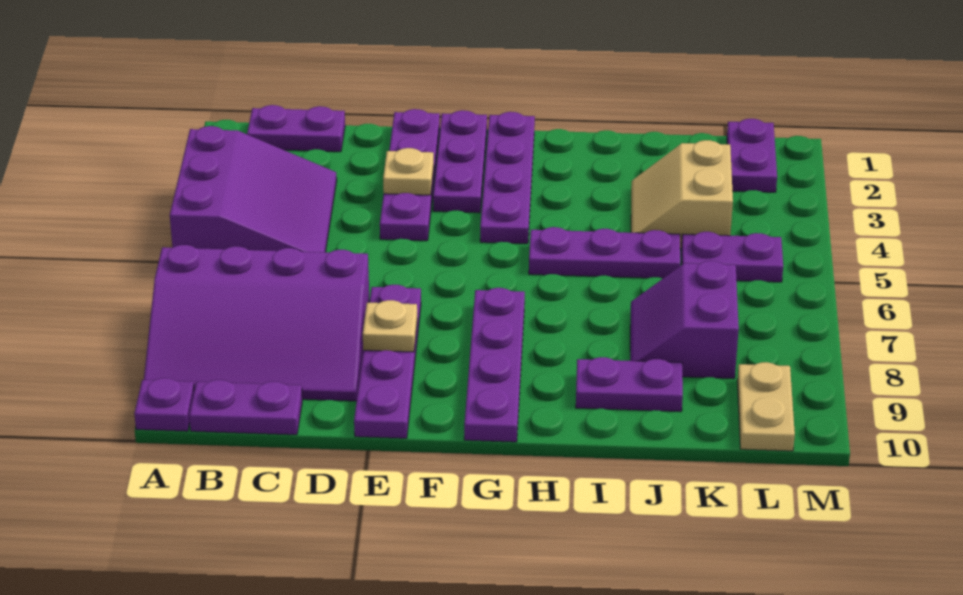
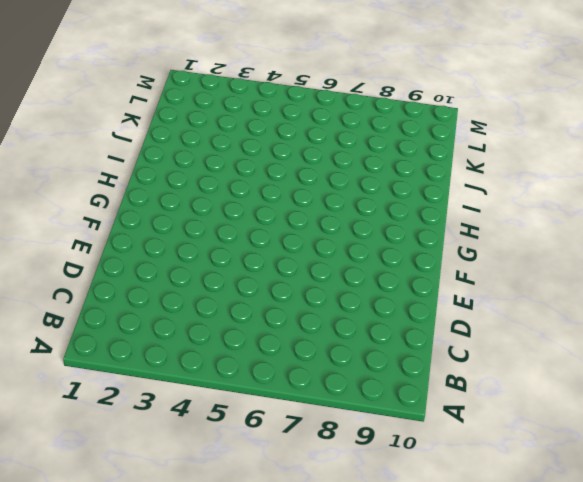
none -> purple slope A3:C5 level 1 top A
none -> purple slope A7:D9 level 1 top 7
none -> purple plate A10 level 1

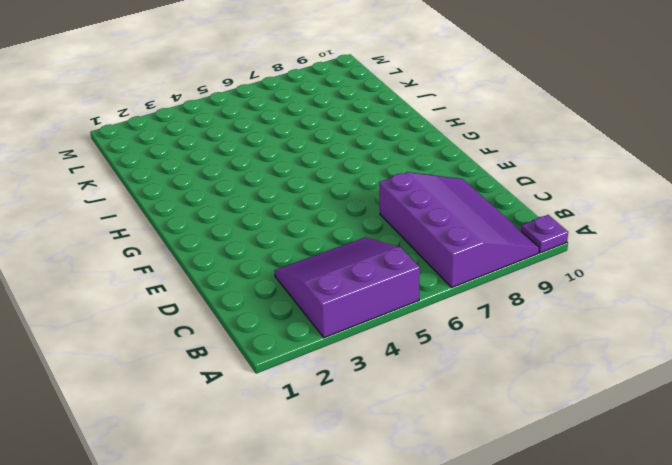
none -> purple plate B1:C1 level 1
none -> purple plate B10:C10 level 1
none -> purple plate E1:E4 level 1

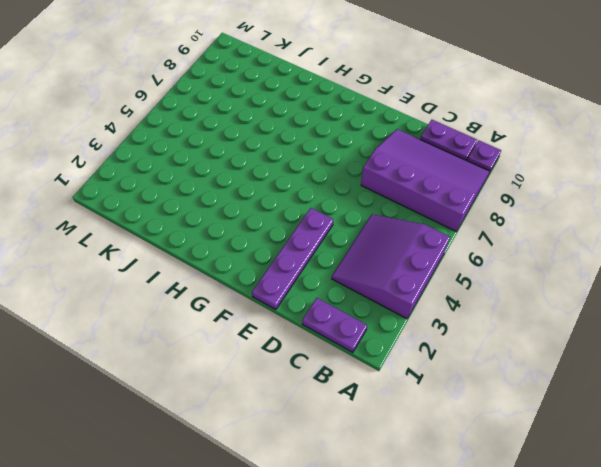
none -> purple plate E7:E10 level 1
none -> purple plate F1:F3 level 1
none -> purple plate G1:G4 level 1

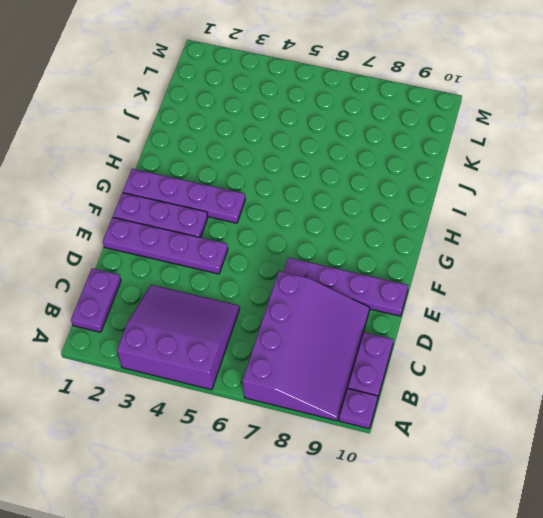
none -> purple plate G7:G10 level 1
none -> purple plate H5:J5 level 1
none -> purple plate I9:J9 level 1

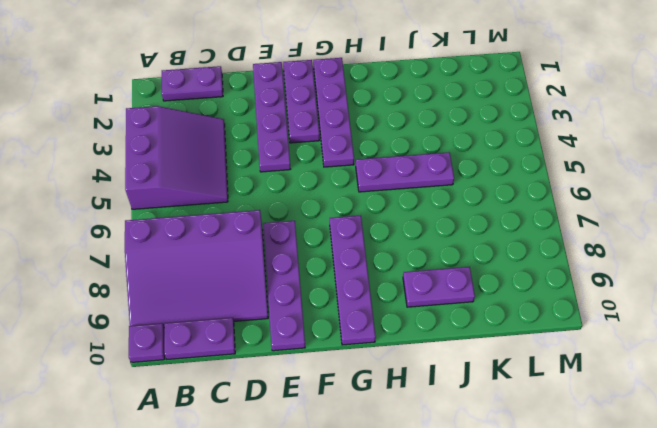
none -> tan slope J3:K4 level 1 top K
none -> purple slope J7:K8 level 1 top K
none -> purple plate K5:L5 level 1

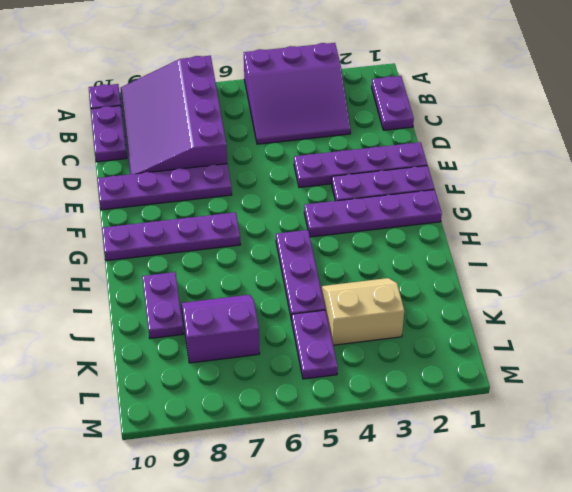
none -> purple plate L1:L2 level 1
none -> tan plate L9:L10 level 1
none -> tan plate E3 level 2

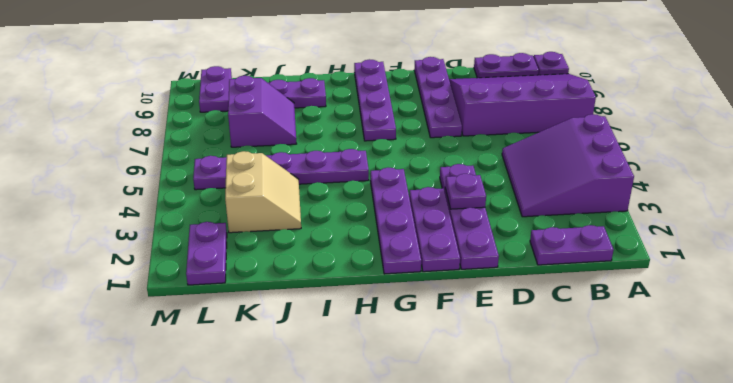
purple plate E3 level 2 -> tan plate E3 level 2
purple plate L9:L10 level 1 -> tan plate L9:L10 level 1
none -> tan plate E8 level 2

